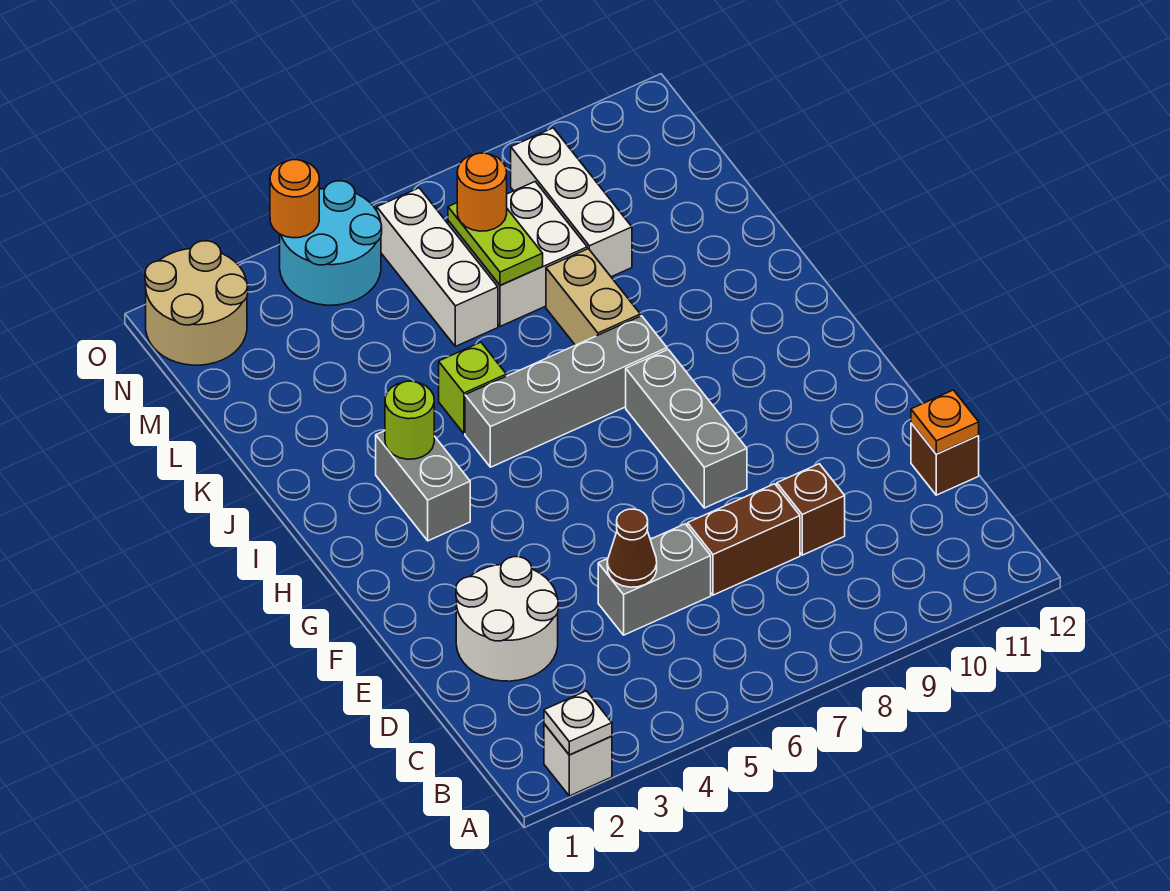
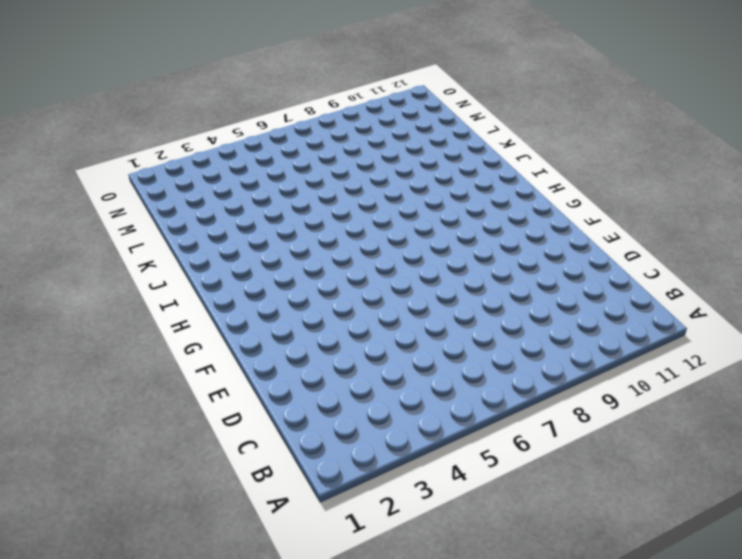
none -> white brick A2 level 1
none -> white round brick D2:E3 level 1
none -> grey brick D5:D6 level 1

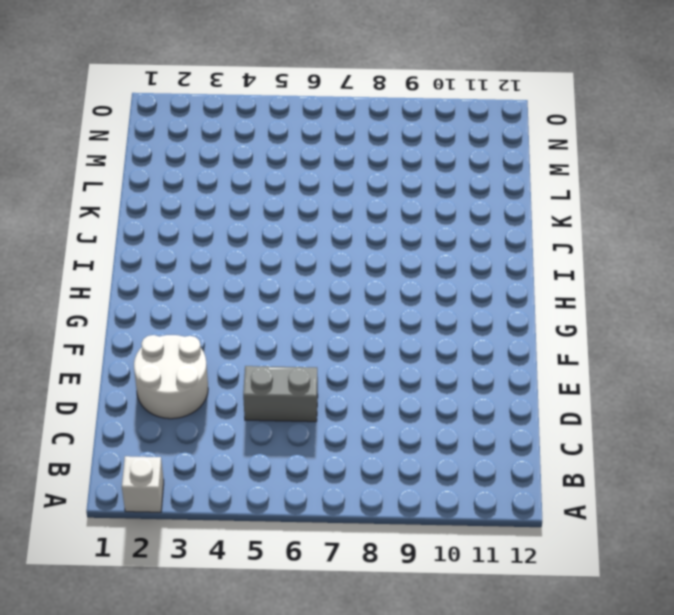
none -> brown brick D7:D8 level 1
none -> brown brick D9 level 1
none -> brown brick D12 level 1

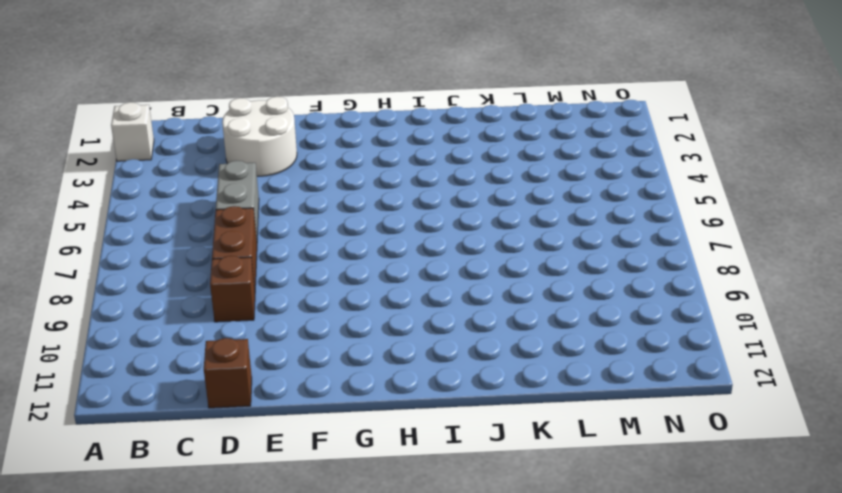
none -> grey brick F8:H8 level 1
none -> grey brick H3:I3 level 1
none -> grey brick I5:I8 level 1

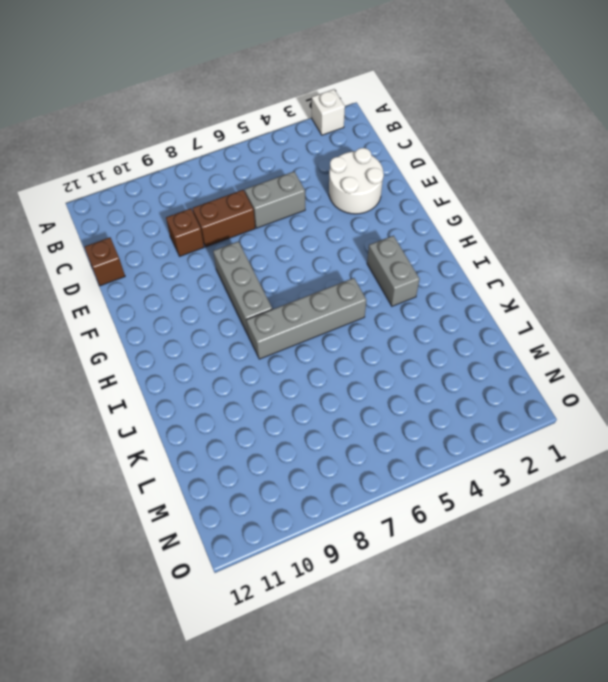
none -> lime brick J5 level 1
none -> tan brick J8:K8 level 1
none -> white brick L6:N6 level 1

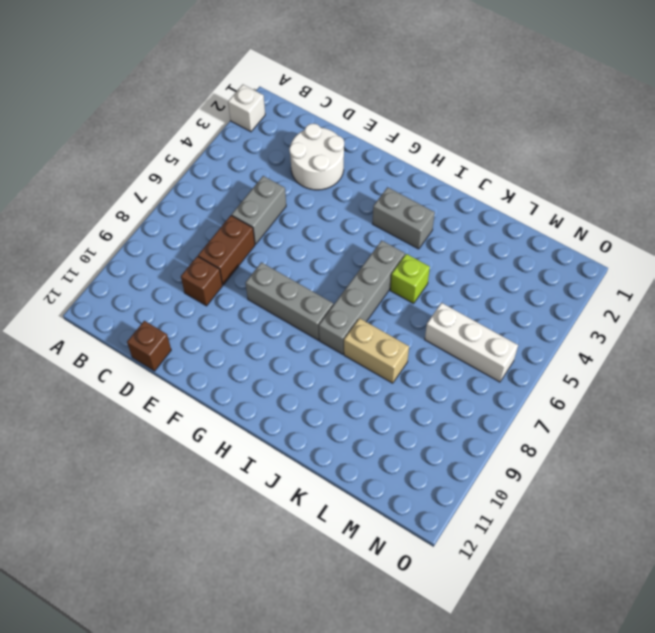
none -> white brick L7:M8 level 1
none -> white brick L9:N9 level 1
none -> tan round brick N1:O2 level 1

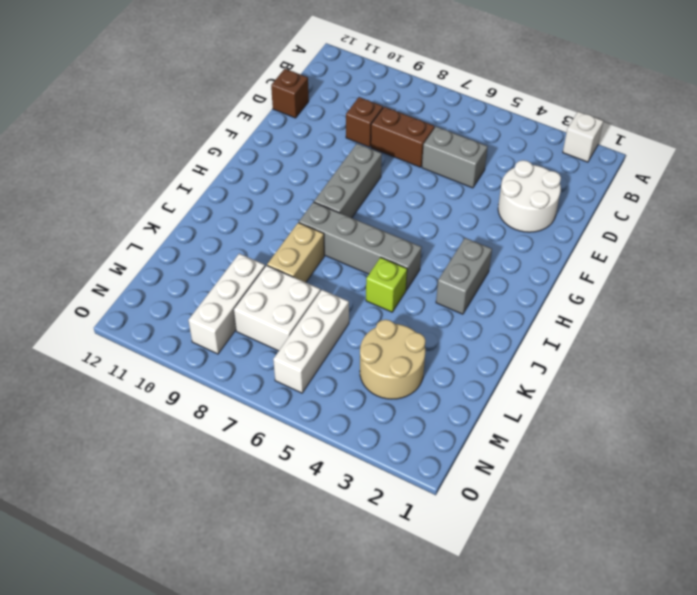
tan round brick L3:M4 level 1 -> tan round brick N1:O2 level 1
none -> cyan round brick N4:O5 level 1
none -> white plate A2 level 2
none -> brown cone D5 level 2

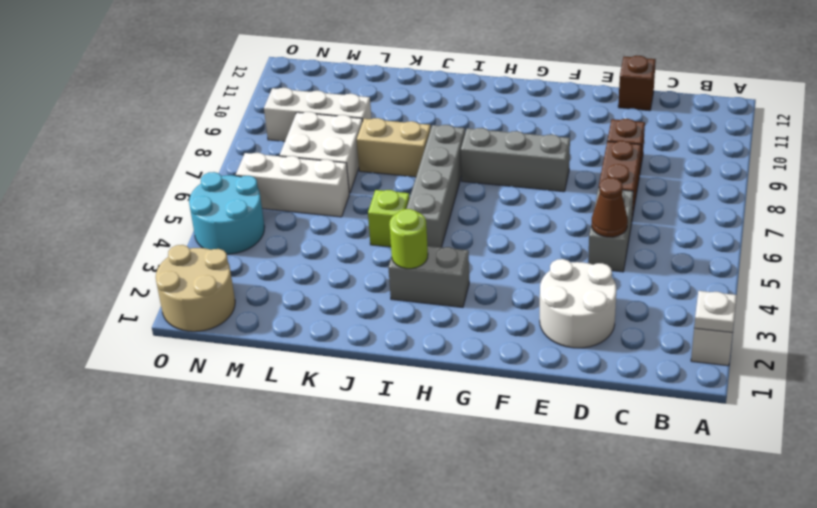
none -> orange plate D12 level 2
none -> lime plate L7:M7 level 2
none -> orange round brick O4 level 2

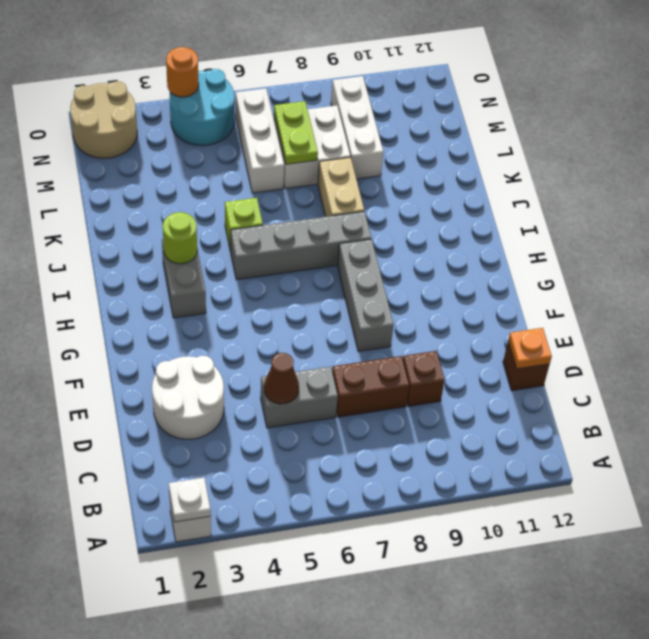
none -> orange round brick M7 level 3

